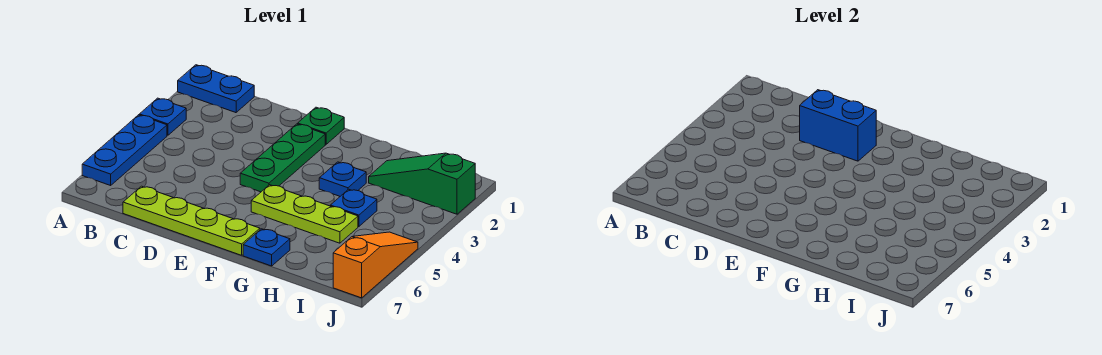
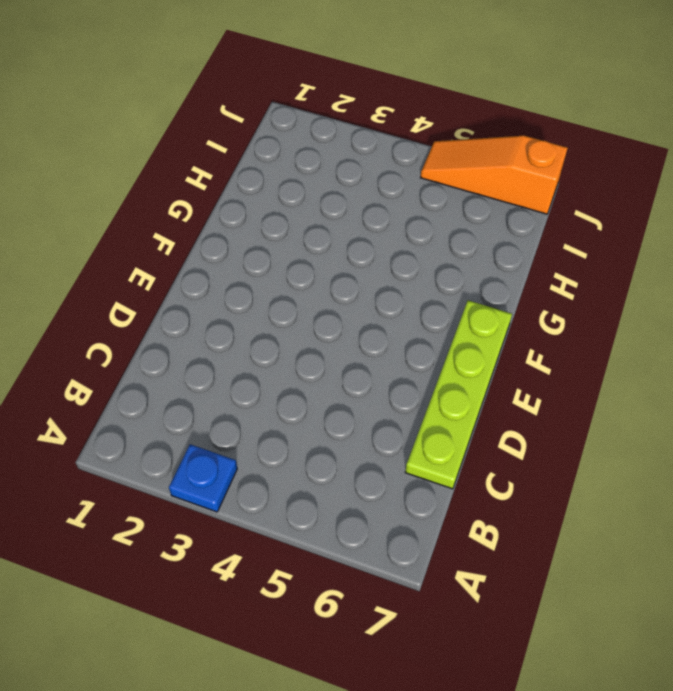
none -> blue plate A1:B1 level 1
none -> blue plate A4:A6 level 1
none -> green plate E1 level 1

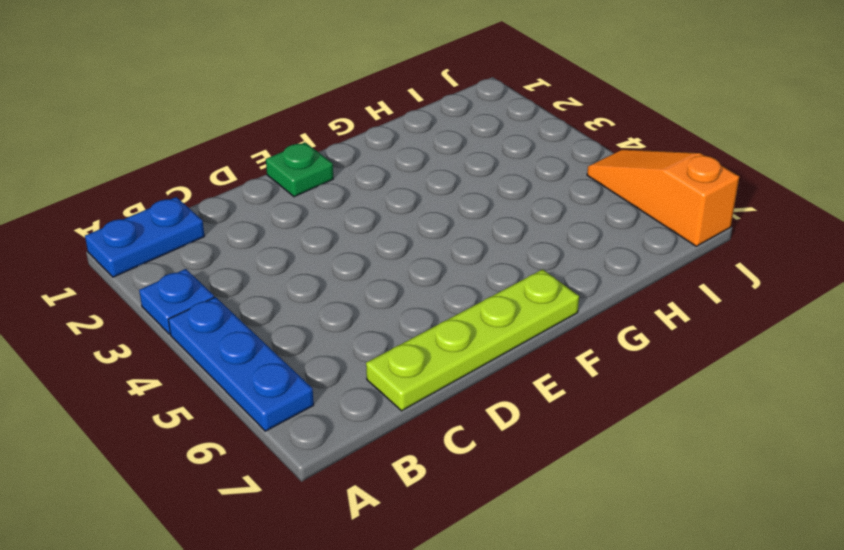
none -> green plate E2:E4 level 1
none -> lime plate F5:H5 level 1
none -> blue plate G3 level 1

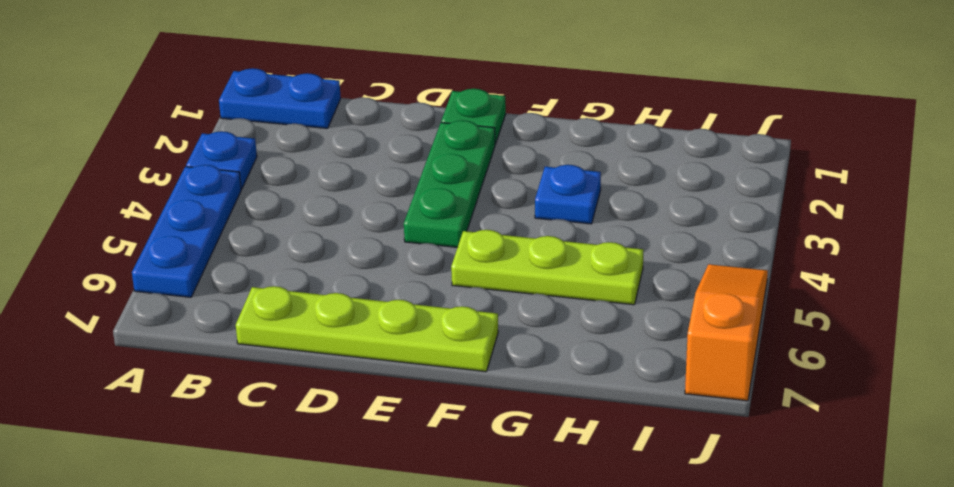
none -> blue plate G7 level 1
none -> green slope H2:J2 level 1 top J
none -> blue plate H4 level 1

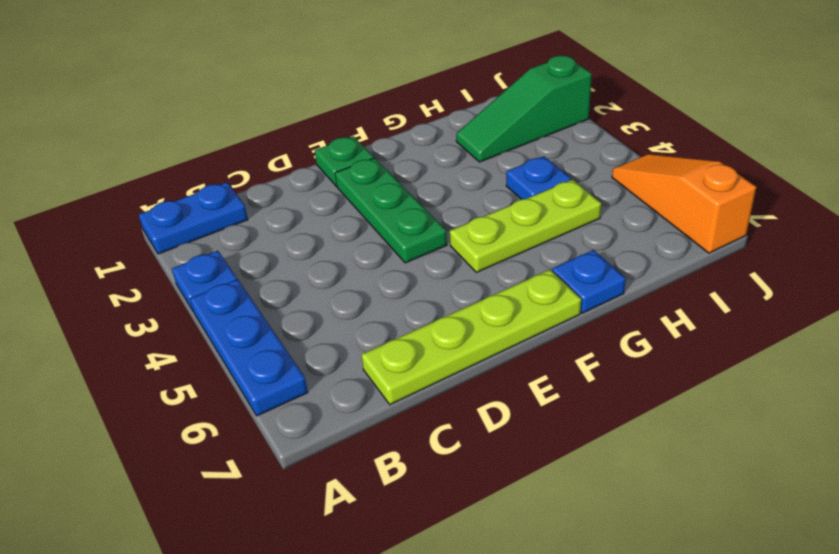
none -> blue plate G3 level 1
none -> blue brick D2:E2 level 2

